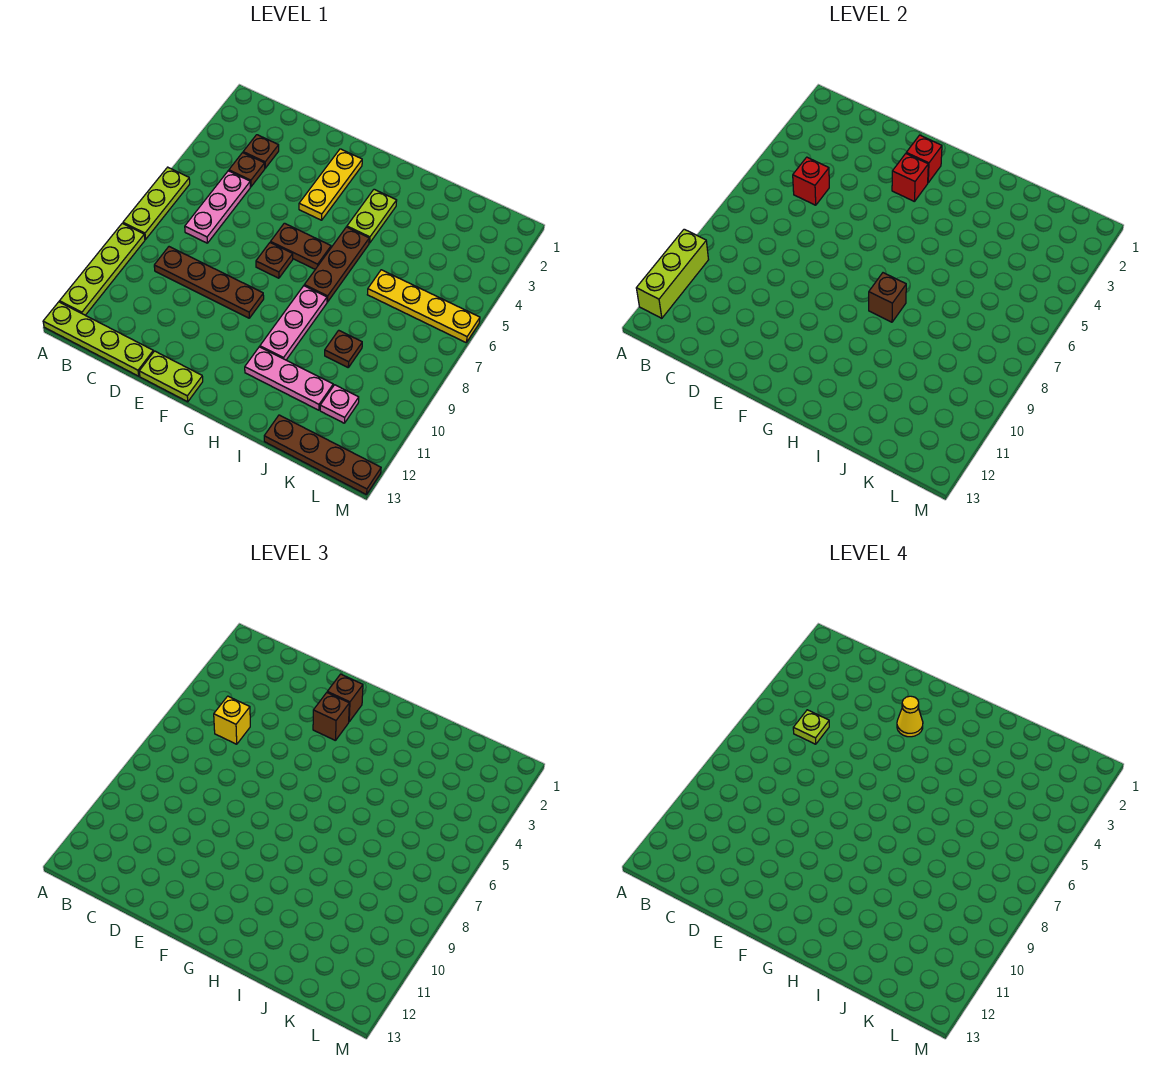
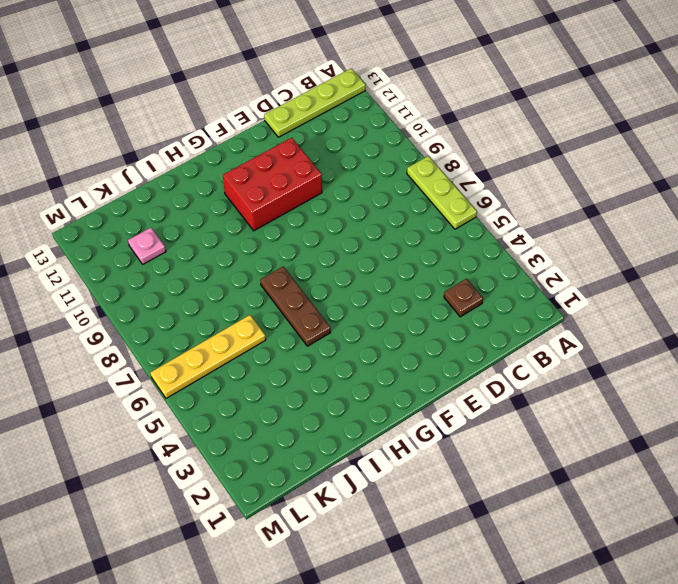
red brick E10:G11 level 1 -> none
none -> lime plate A9:A12 level 1
none -> brown plate C4 level 1
none -> pink plate C5:C7 level 1

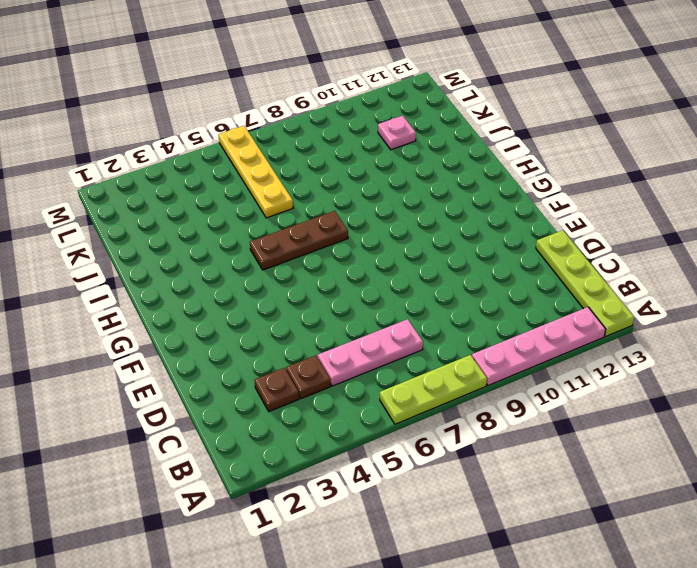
pink plate A9:A12 level 1 -> lime plate A9:A12 level 1
none -> brown plate C9:F9 level 1
none -> lime plate E13:F13 level 1
none -> yellow plate F2:F4 level 1

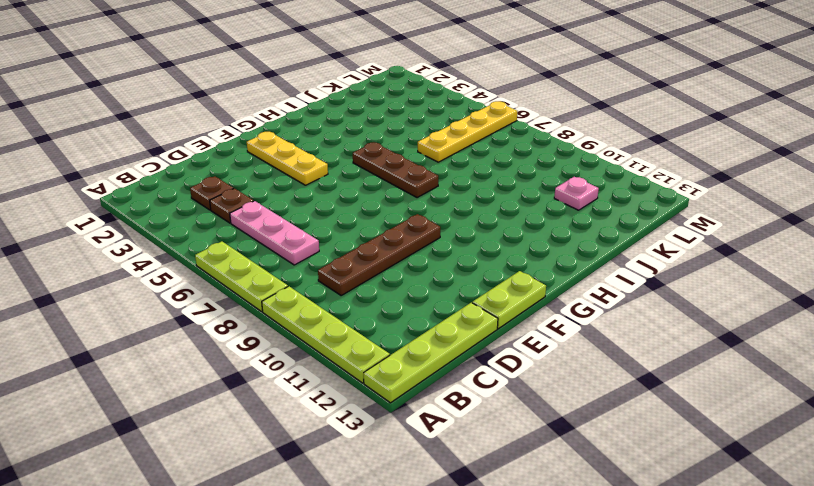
none -> brown plate F6:G6 level 1
none -> brown plate F7 level 1
none -> lime plate H3:H4 level 1

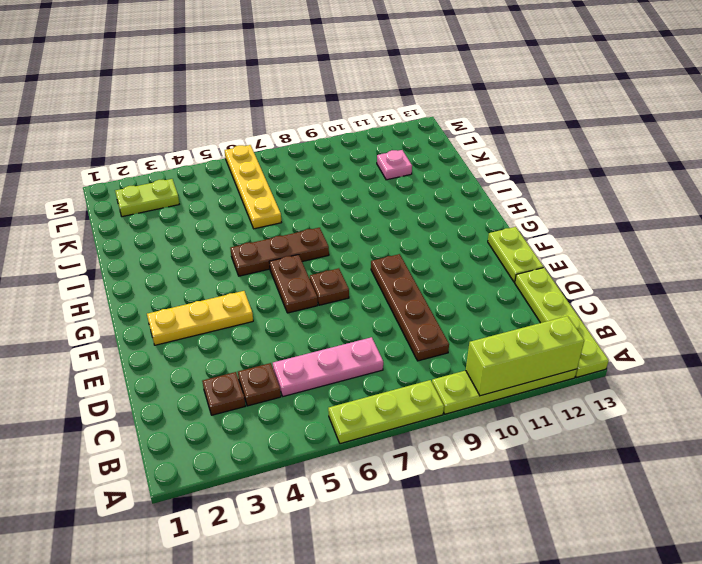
lime plate L2:L3 level 1 -> lime plate H3:H4 level 1
none -> pink plate H8:H10 level 1
none -> pink plate H11:J11 level 1
none -> brown plate J9 level 1

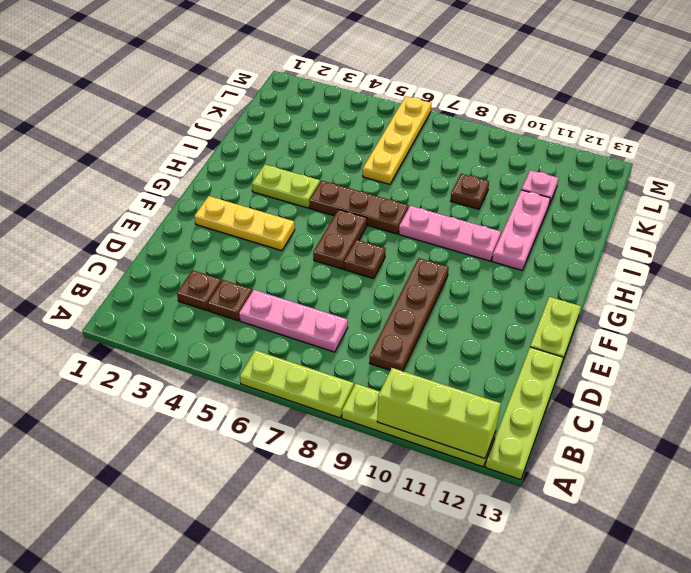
none -> brown plate J13:M13 level 1
none -> red brick C5 level 2
none -> red brick F2 level 2

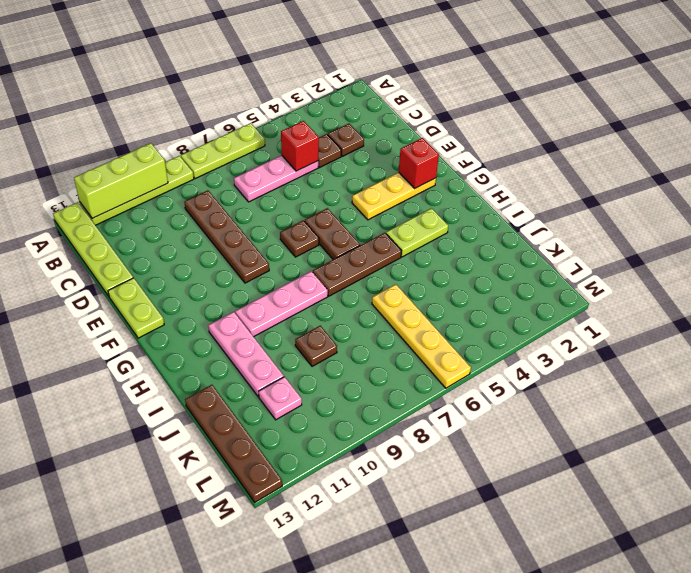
none -> red brick F3 level 2
none -> brown brick H8 level 2
none -> yellow brick C5 level 3

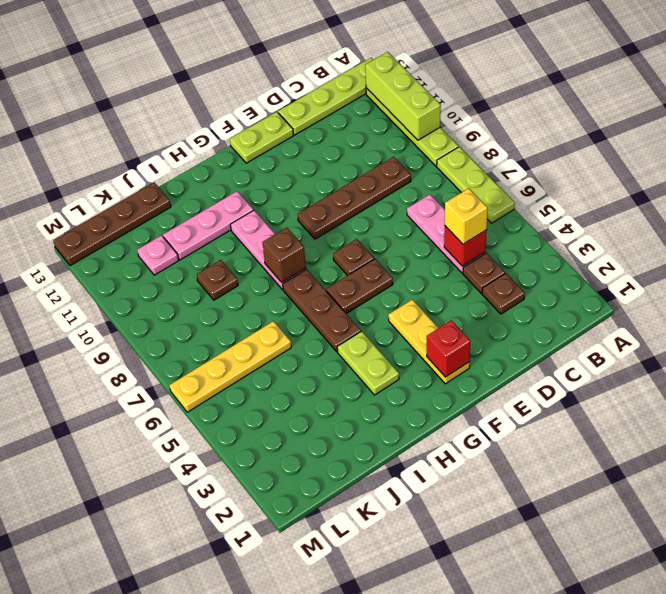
none -> red brick F3 level 2
none -> brown brick F2 level 3
none -> brown brick F3 level 3

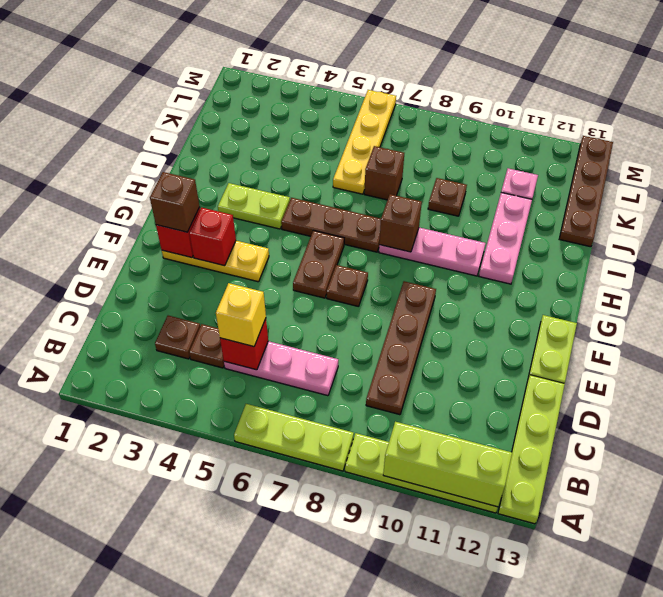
brown brick J7 level 1 -> brown brick F3 level 3
none -> lime plate C5 level 4
none -> yellow cone F3 level 4

